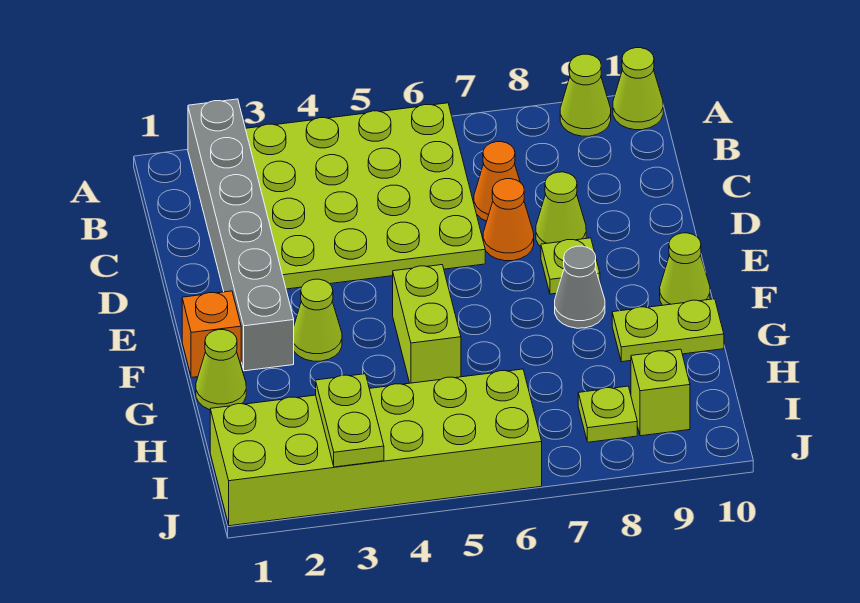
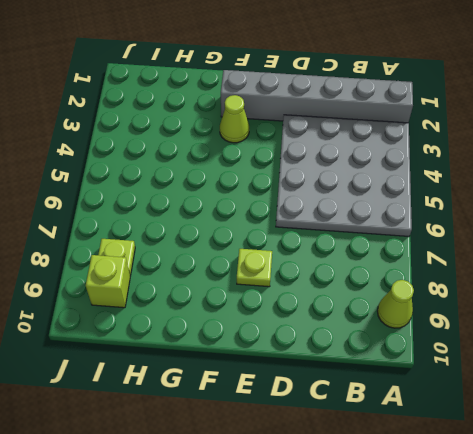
grey plate A3:D6 level 1 -> lime plate A3:D6 level 1
none -> lime cone A10 level 1
none -> orange cone C7 level 1
none -> orange cone D7 level 1

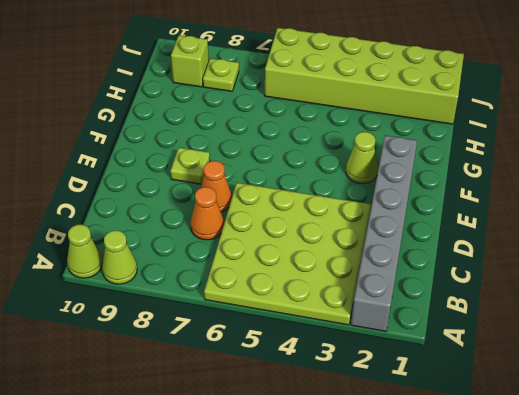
none -> lime cone D8 level 1
none -> orange brick F1 level 1
none -> lime brick F5:G5 level 1

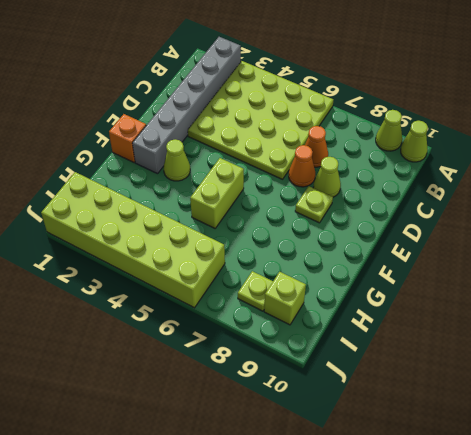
none -> grey cone F8 level 1
none -> lime cone F10 level 1
none -> lime cone G1 level 1

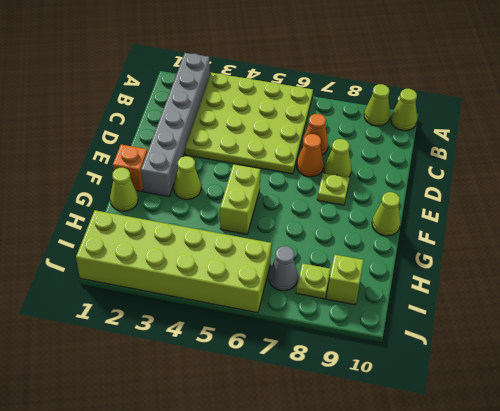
grey cone I7 level 1 -> grey cone F8 level 1
none -> lime plate G9:G10 level 1
none -> lime plate I3:J3 level 2

